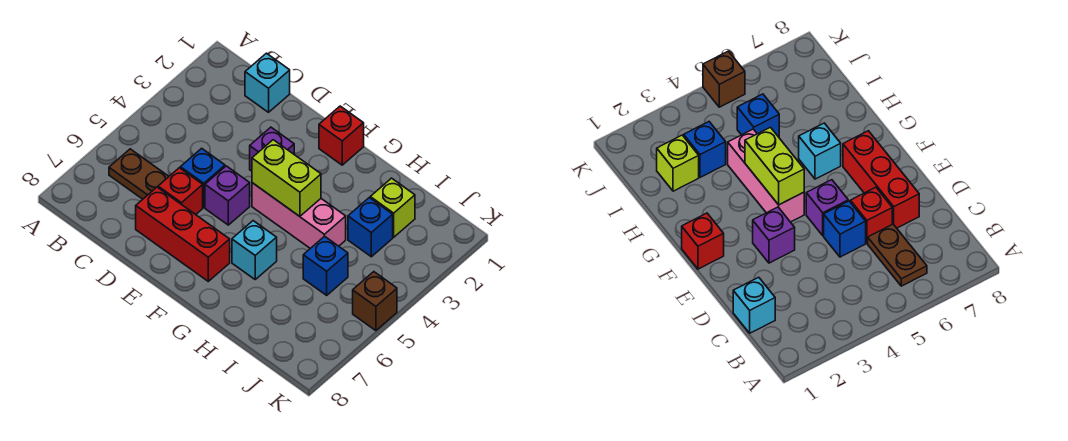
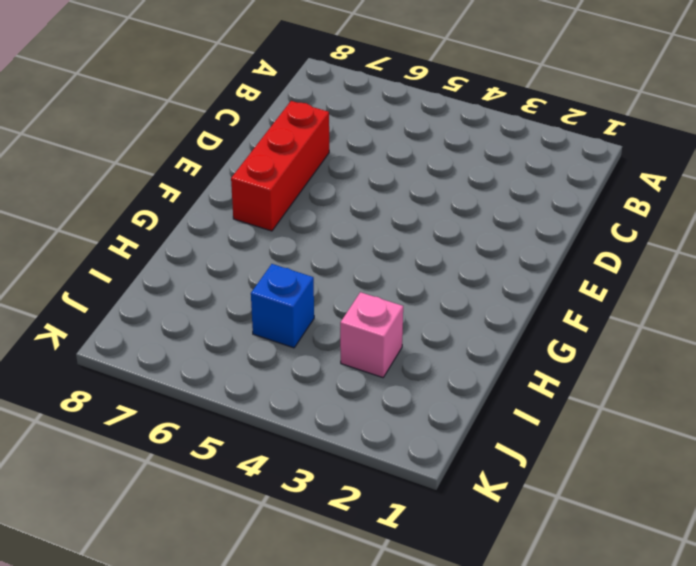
pink brick I3 level 1 -> blue brick I3 level 1
none -> brown plate B6:C6 level 1
none -> cyan brick C1 level 1
none -> blue brick D5 level 1

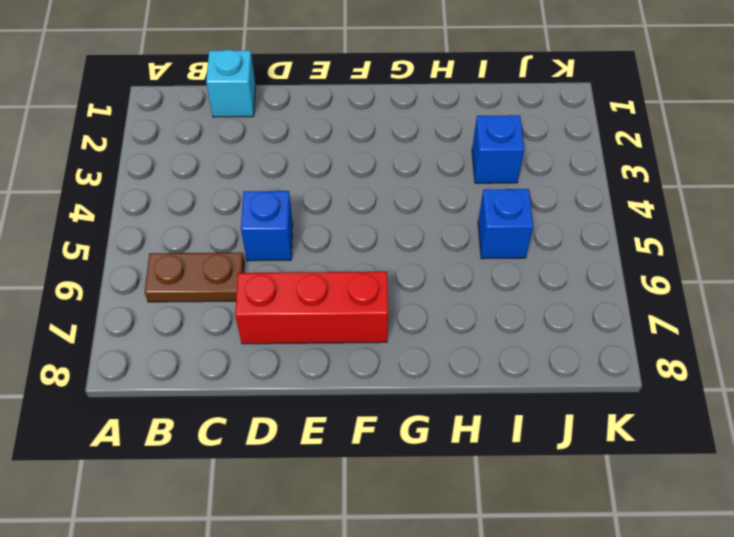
none -> red brick D6 level 1
none -> purple brick E3 level 1
none -> purple brick E5 level 1

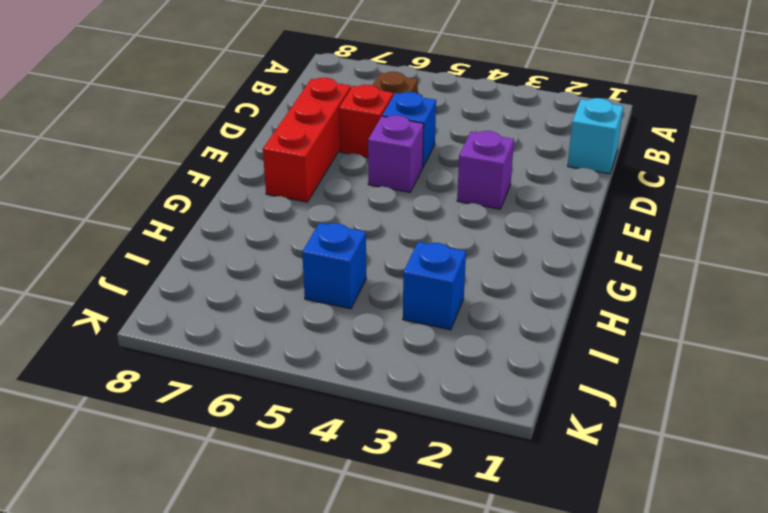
none -> red brick F1 level 1
none -> pink brick F4:H4 level 1
none -> cyan brick G6 level 1

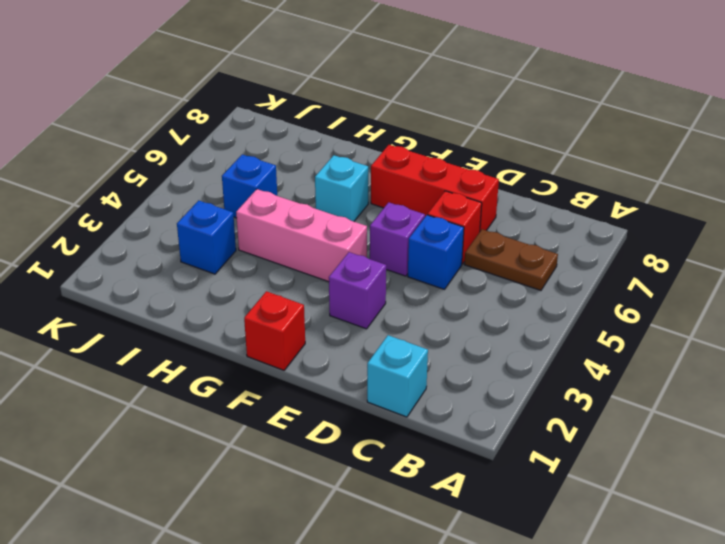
none -> lime brick I2 level 1
none -> brown brick K5 level 1
none -> lime brick F4:G4 level 2

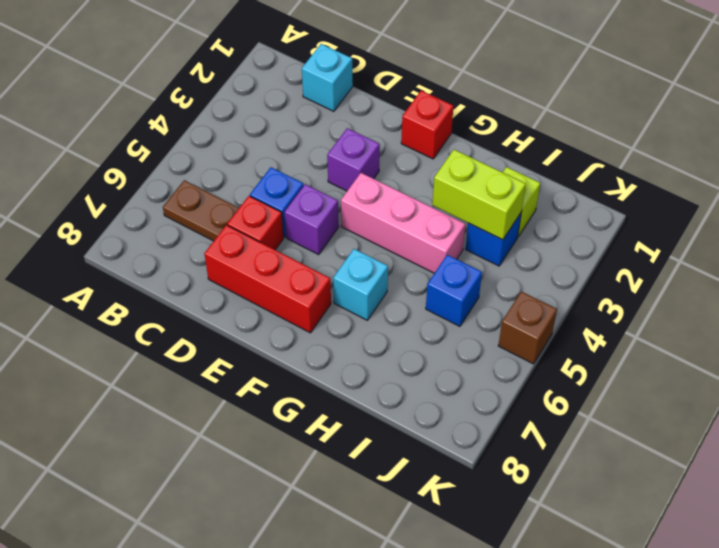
lime brick H3:I3 level 2 -> lime brick F4:G4 level 2

